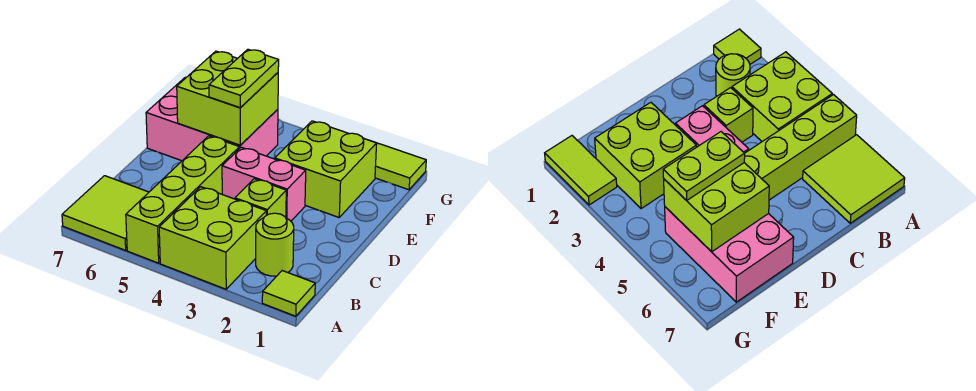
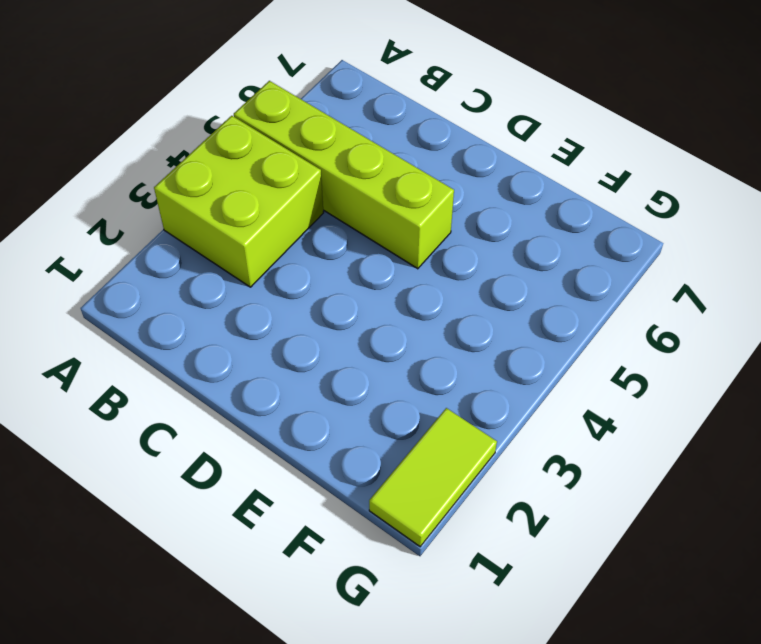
none -> lime tile A1 level 1
none -> lime tile A6:B7 level 1
none -> lime round brick B2 level 1

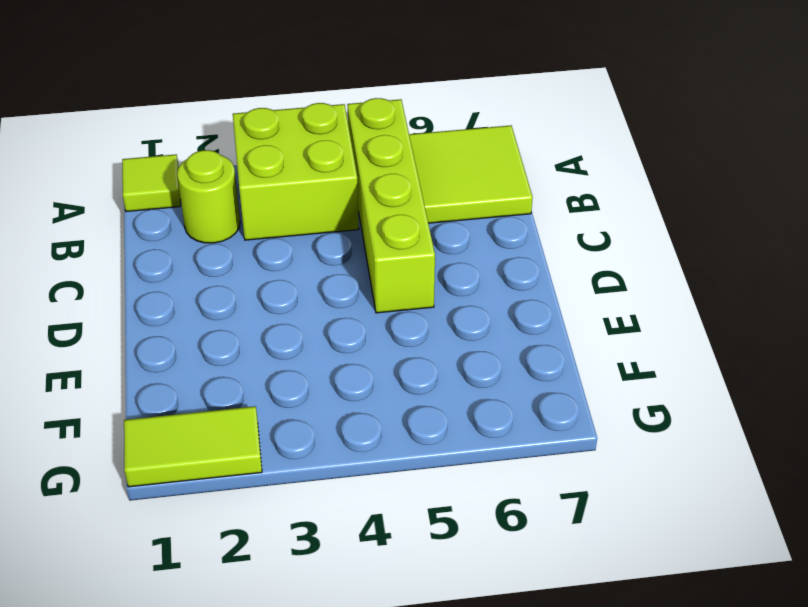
none -> lime brick C3 level 1
none -> pink brick D3:D4 level 1
none -> lime brick E2:F3 level 1

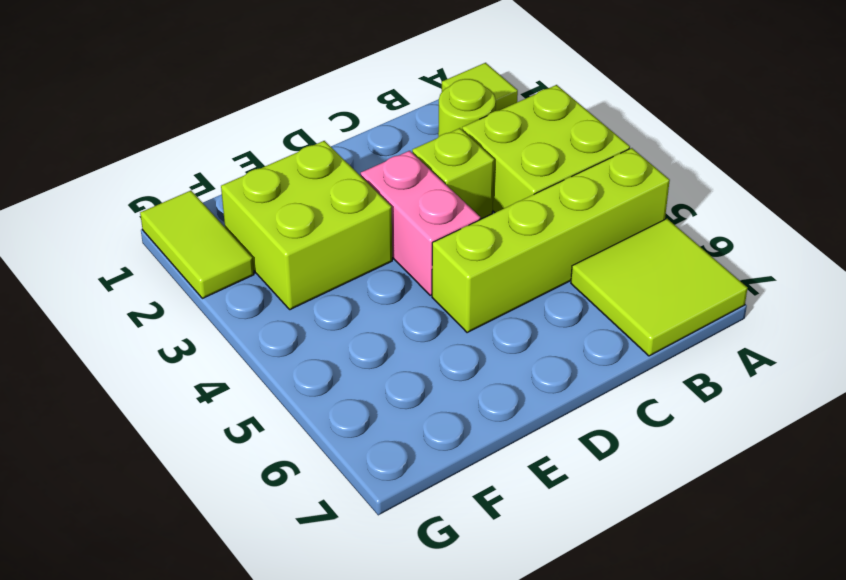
none -> pink brick E5:F7 level 1
none -> lime brick E5:F6 level 2
none -> lime plate E5:F5 level 3

